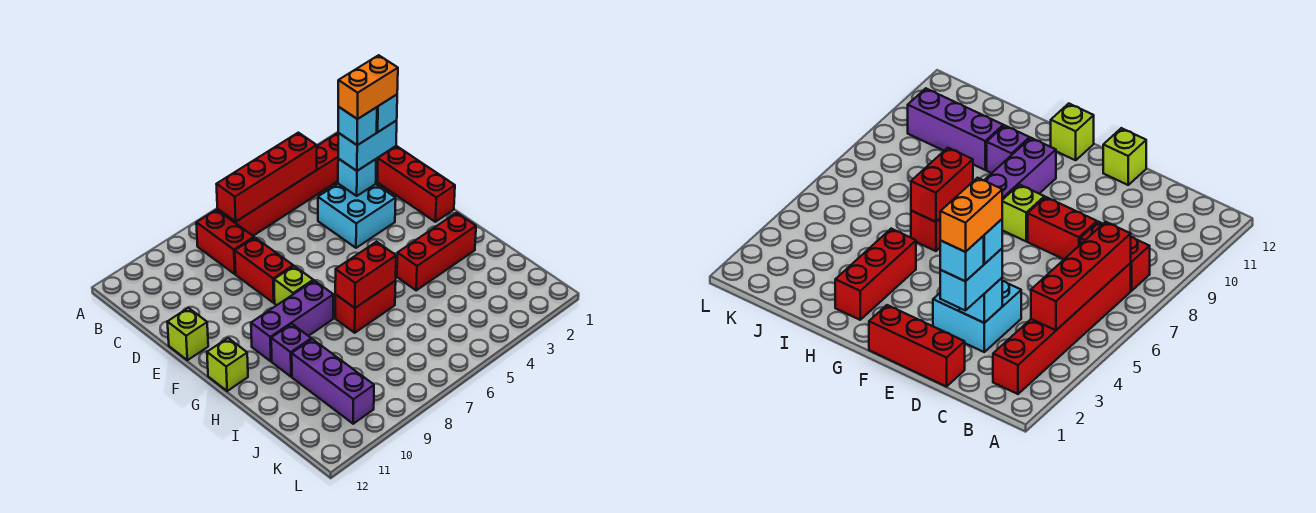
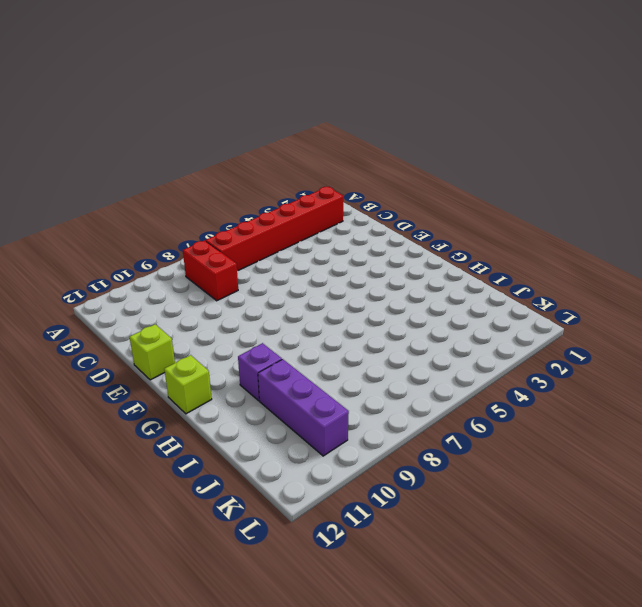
none -> red brick D1:F1 level 1
none -> cyan brick D3:E4 level 1
none -> red brick D8:E8 level 1

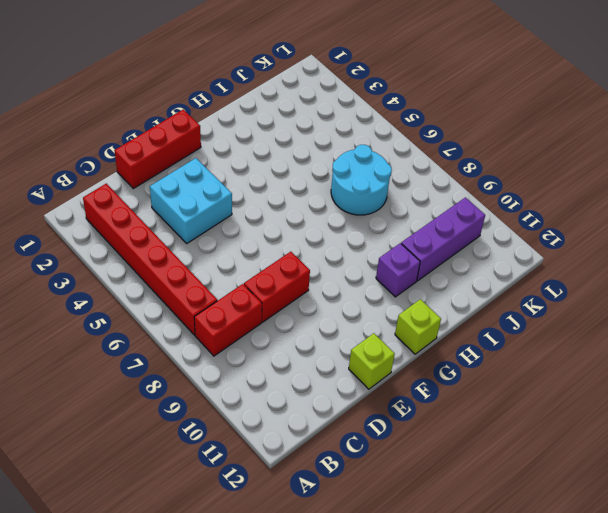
cyan round brick I6:J7 level 1 -> none
none -> lime brick F8 level 1
none -> purple brick G8:G10 level 1
none -> red brick H2:H4 level 1

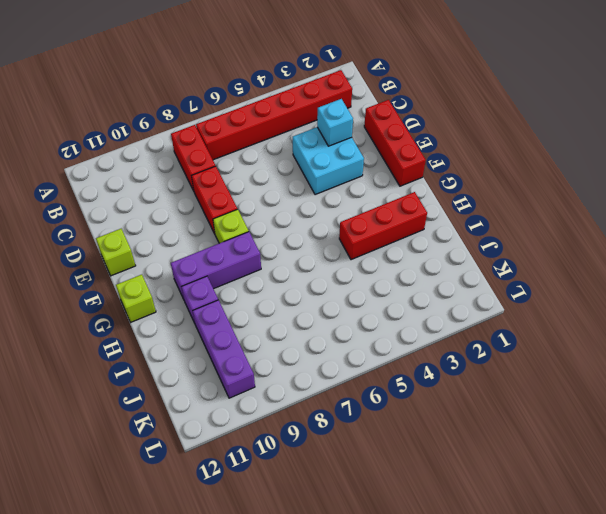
none -> red brick H6:H7 level 1
none -> red brick B4:B7 level 2
none -> red brick H6:H7 level 2

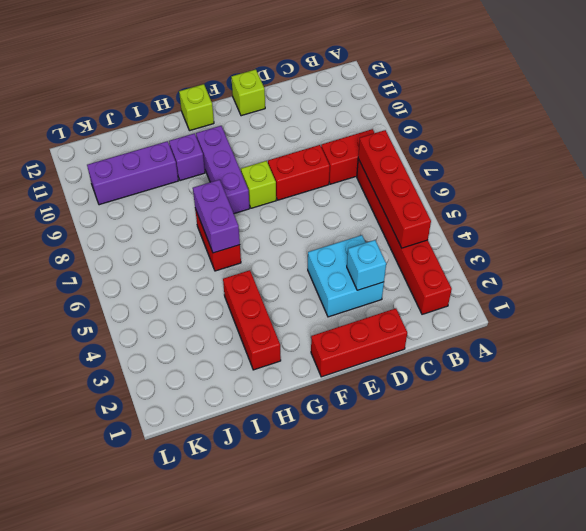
purple brick H6:H7 level 2 -> red brick H6:H7 level 2
none -> cyan brick D2:D3 level 3
none -> cyan brick D2 level 4
none -> cyan brick D3 level 4

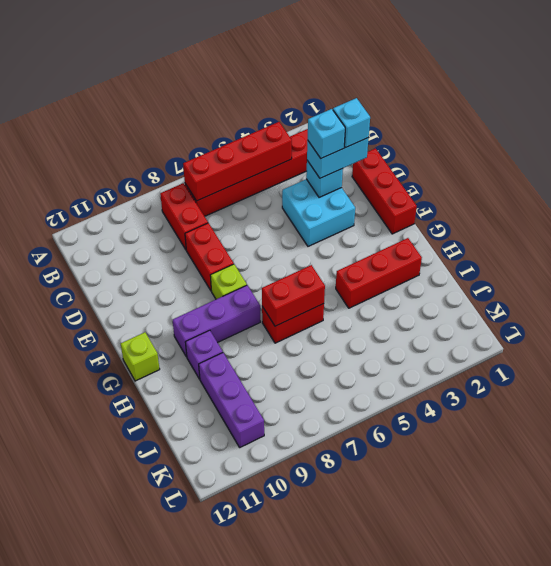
none -> lime brick E12 level 1
none -> orange brick D2:D3 level 5

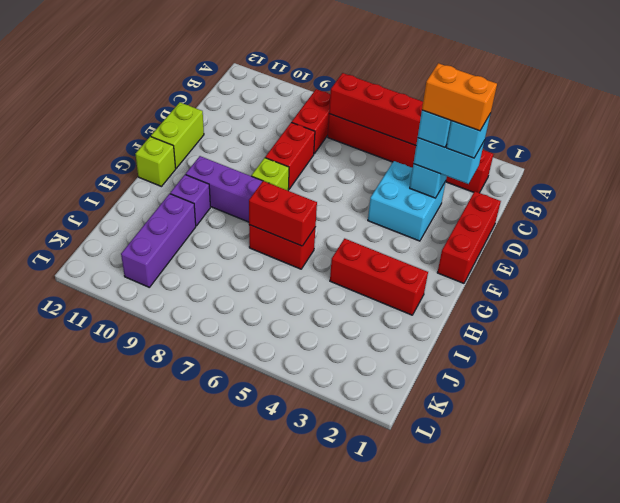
lime brick E12:F12 level 1 -> lime brick E12 level 1

